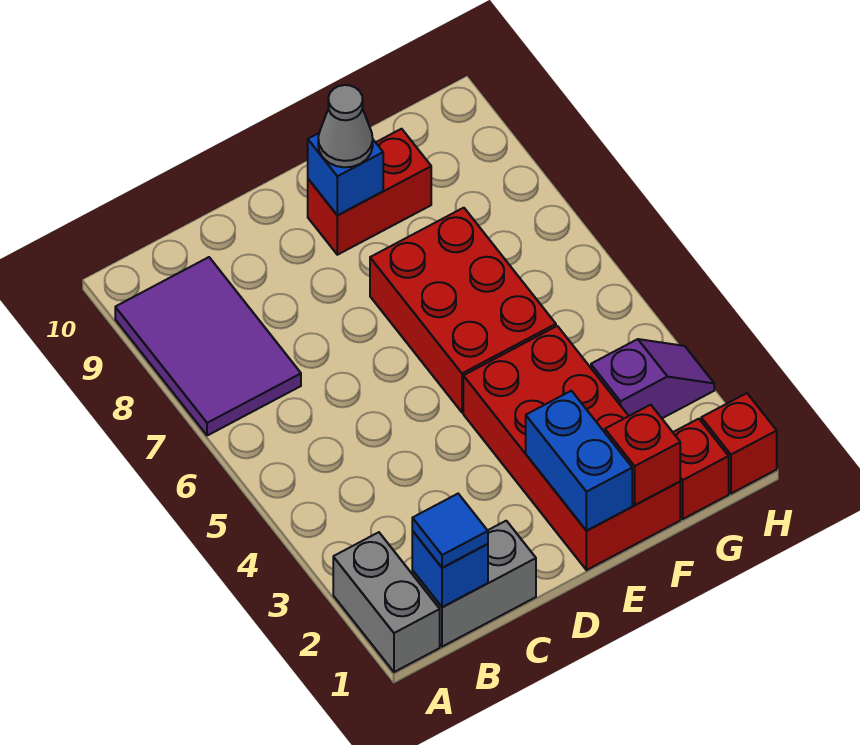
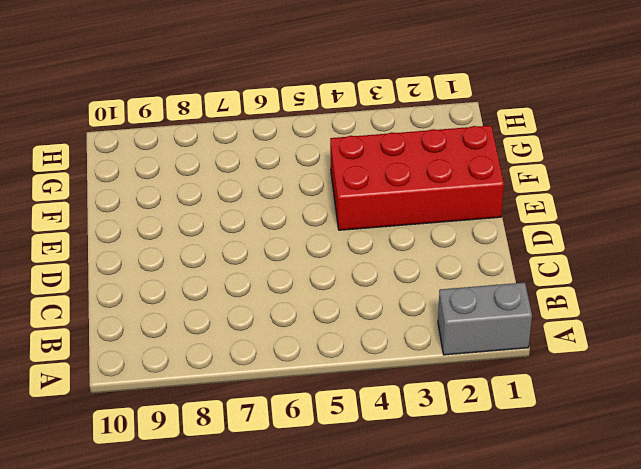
none -> purple tile A7:B9 level 1
none -> grey brick B1:C1 level 1
none -> red brick E5:F7 level 1

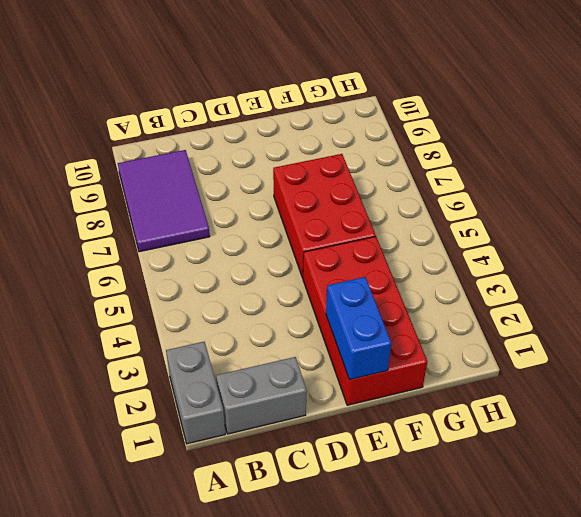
none -> red brick E9:F9 level 1
none -> red brick G1 level 1
none -> purple slope G3:H3 level 1 top G

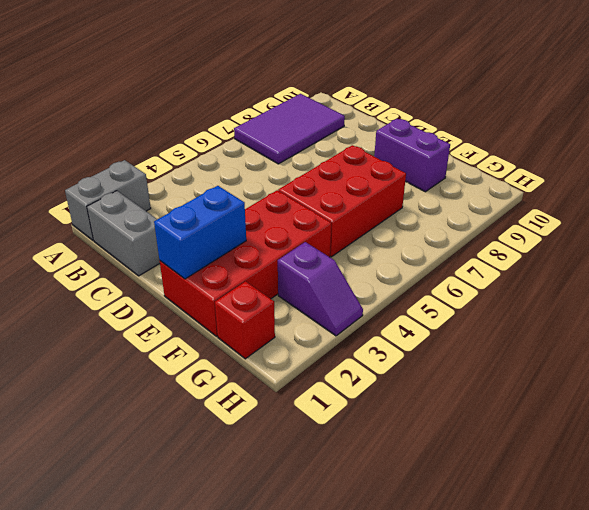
purple brick E9:F9 level 1 -> red brick E9:F9 level 1
none -> red brick H1 level 1
none -> blue brick B1 level 2
none -> blue brick E9 level 2

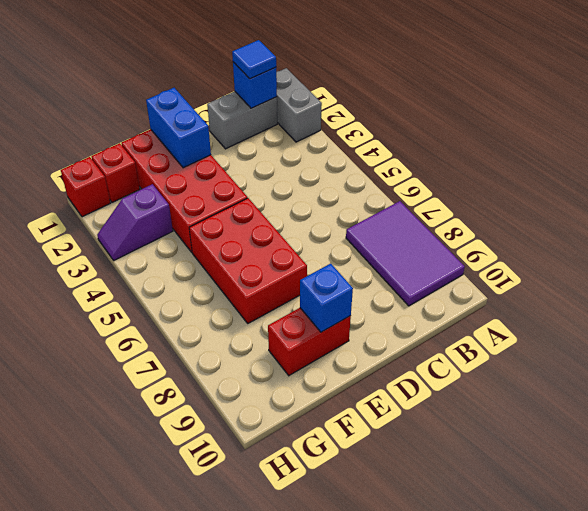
none -> red brick F1 level 2
none -> grey cone E9 level 3

